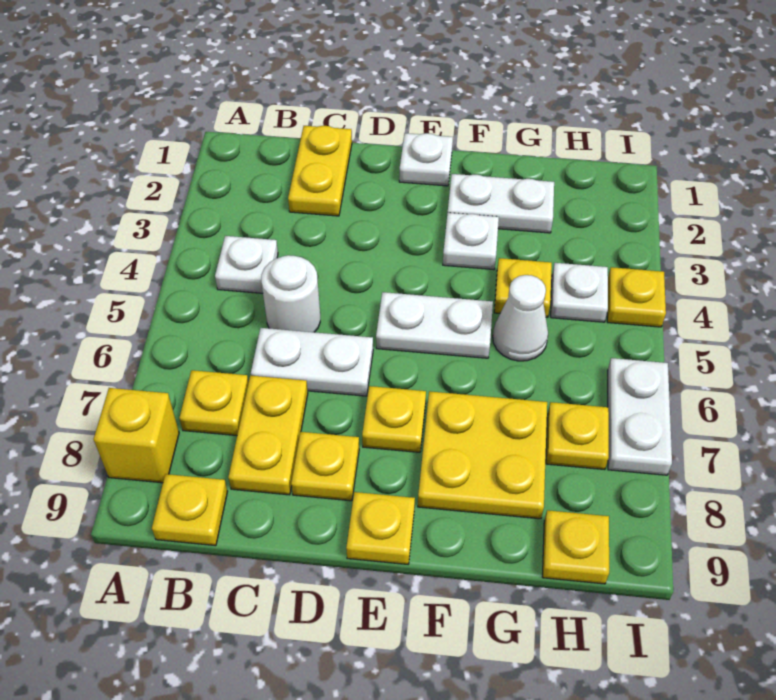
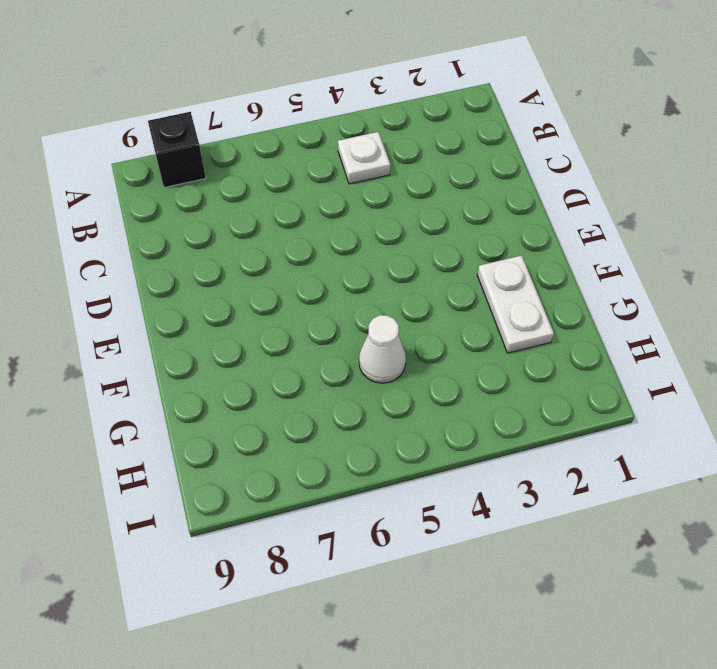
black brick A8 level 1 -> yellow brick A8 level 1
none -> yellow plate B7 level 1
none -> yellow plate B9 level 1
none -> yellow plate C1:C2 level 1

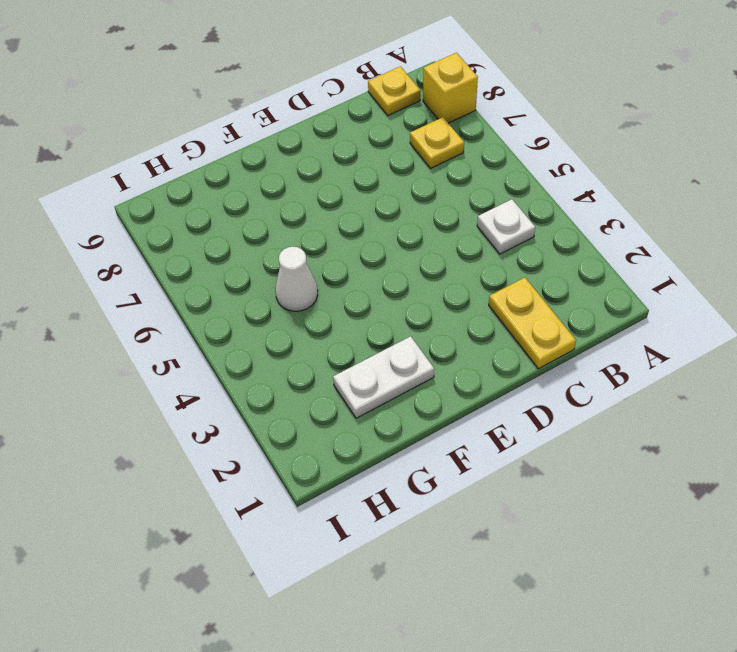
none -> white round brick C5 level 1
none -> white plate C6:D6 level 1
none -> yellow plate C7:C8 level 1

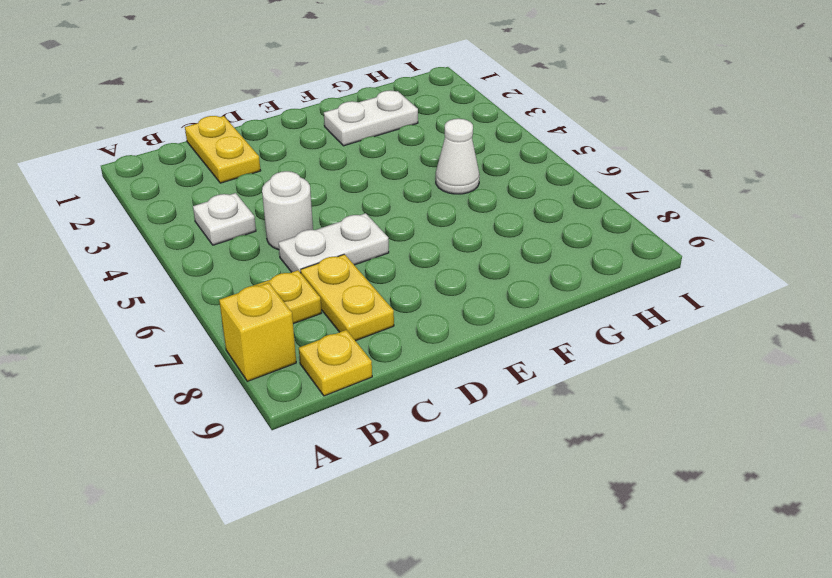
none -> yellow plate D8 level 1
none -> white plate E1 level 1
none -> white plate E5:F5 level 1

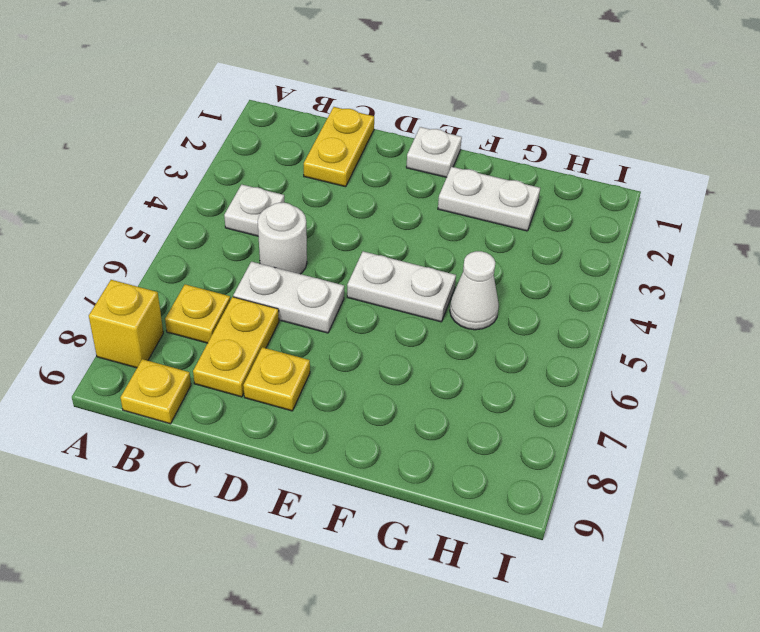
none -> yellow plate E7 level 1
none -> yellow plate E9 level 1
none -> white plate F3 level 1

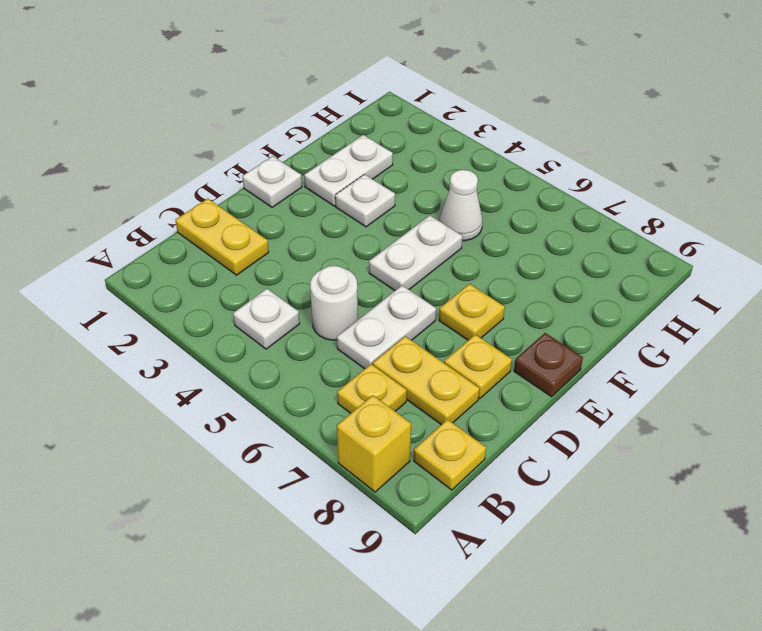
brown plate E9 level 1 -> yellow plate E9 level 1
none -> yellow plate F7:G8 level 1
none -> yellow plate G4 level 1
none -> white plate H4 level 1

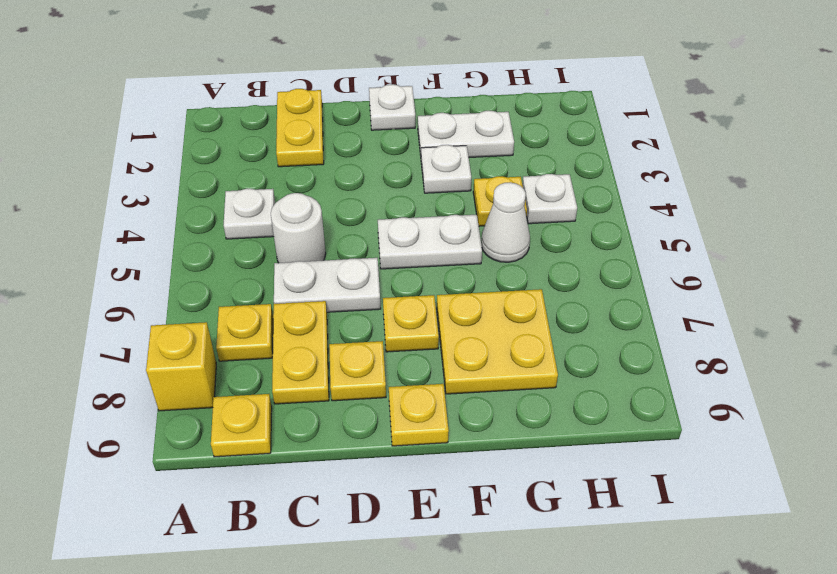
none -> yellow plate H7 level 1
none -> yellow plate H9 level 1
none -> yellow plate I4 level 1

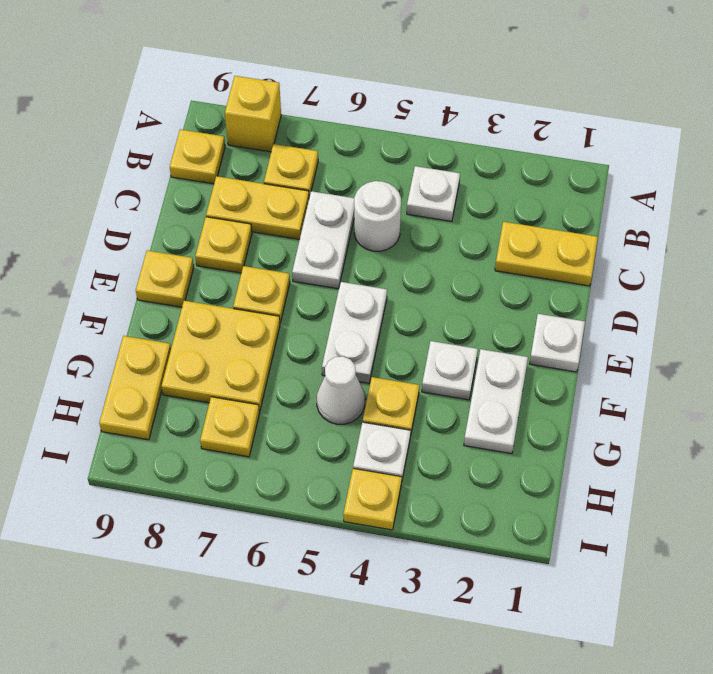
yellow plate G9:H9 level 1 -> yellow plate H9 level 1
none -> white plate I6:I7 level 1

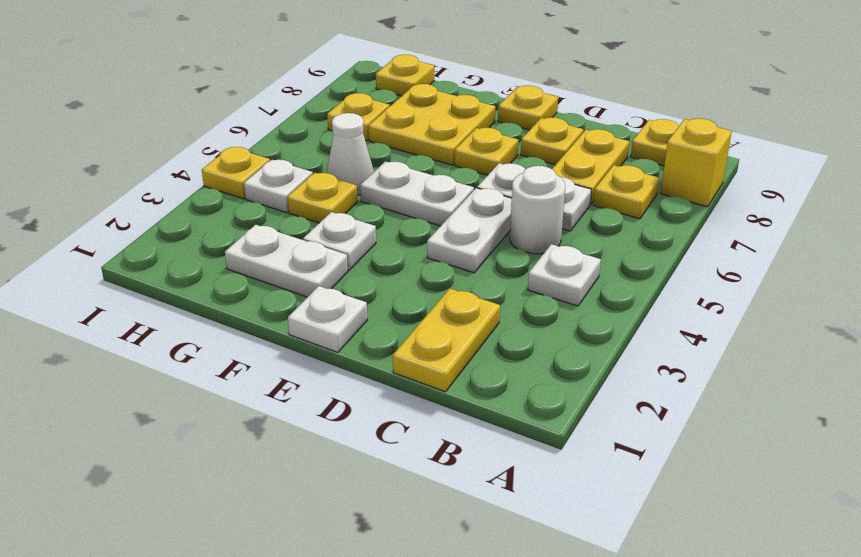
white plate D4:D5 level 1 -> white plate I6:I7 level 1

